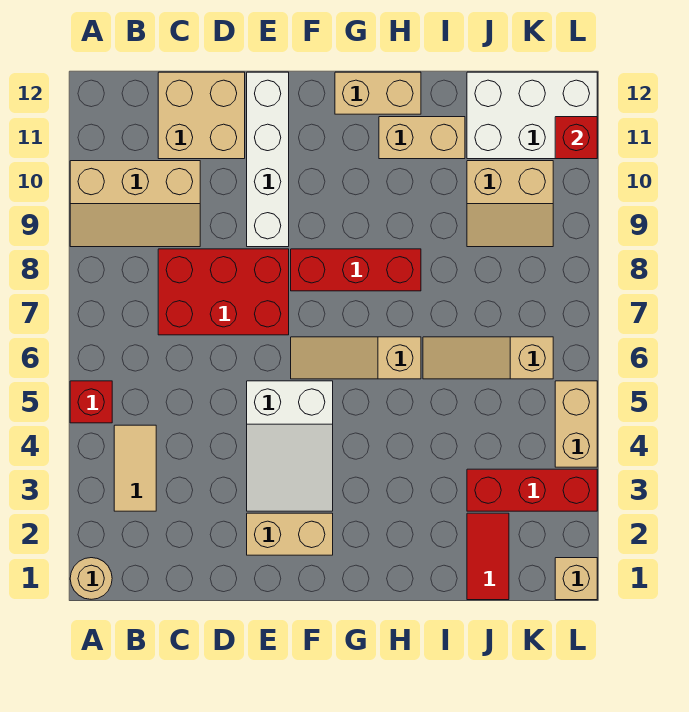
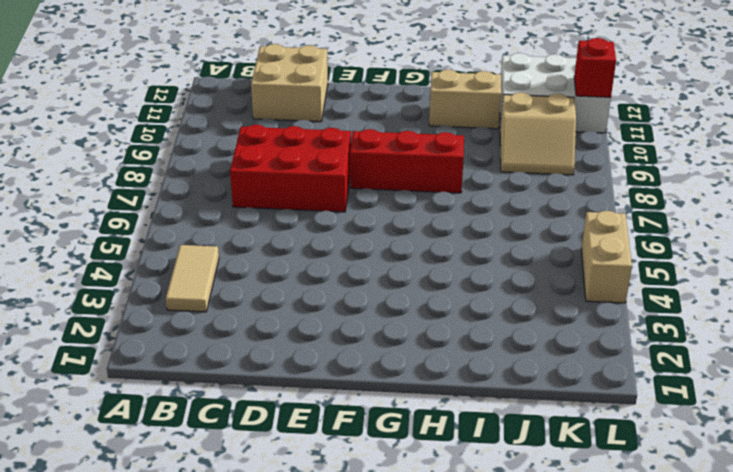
none -> tan round brick A1 level 1
none -> red brick A5 level 1
none -> tan slope A9:C10 level 1 top 10

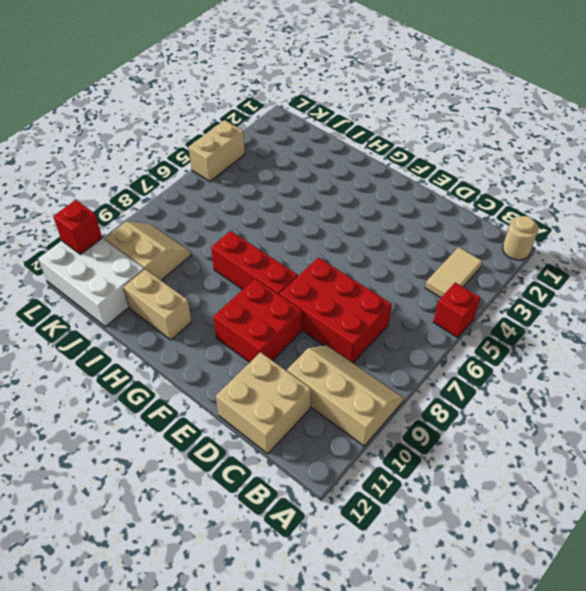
red brick E9:F10 level 1 -> white brick E9:E12 level 1
none -> tan brick E2:F2 level 1
none -> white slope E3:F5 level 1 top 5
none -> tan slope F6:H6 level 1 top H

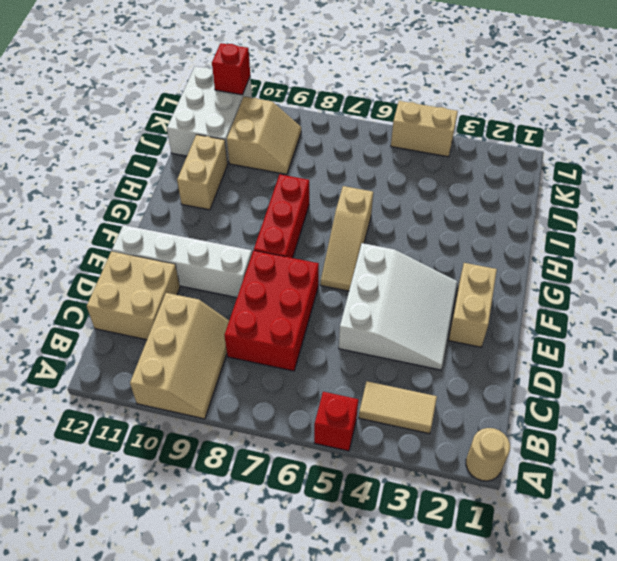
white slope D3:F5 level 1 top 5 -> white slope E3:F5 level 1 top 5
none -> tan brick G12:H12 level 1
none -> tan slope I6:K6 level 1 top K
none -> red tile J1:J2 level 1

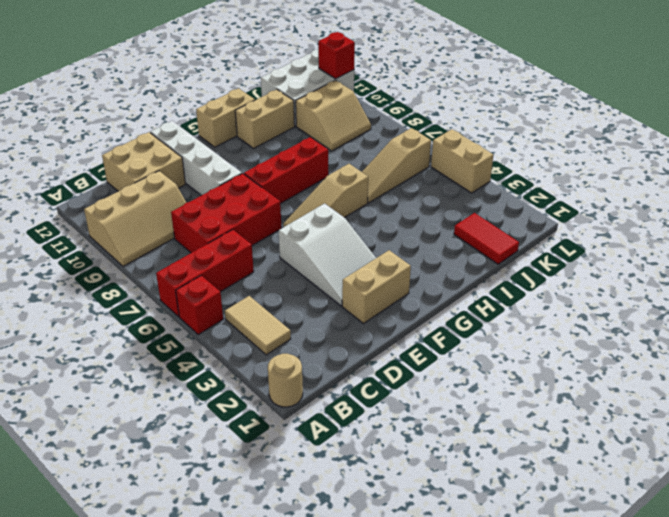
red brick A6:C6 level 1 -> red brick J3:L3 level 1
none -> tan brick L1 level 1

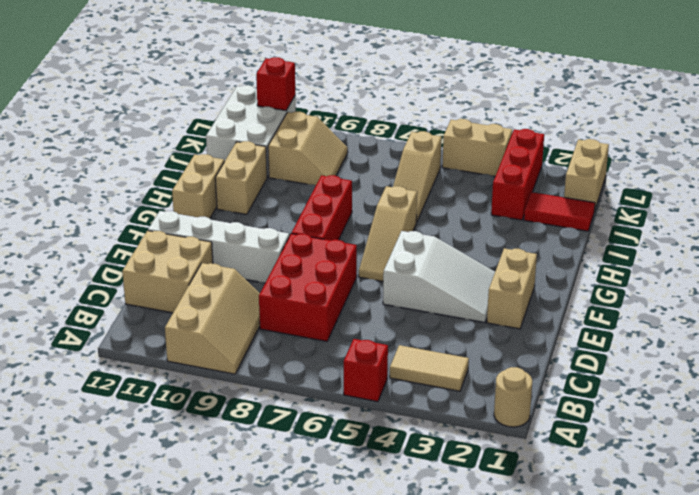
tan brick K1:L1 level 1 -> tan brick L1 level 1

